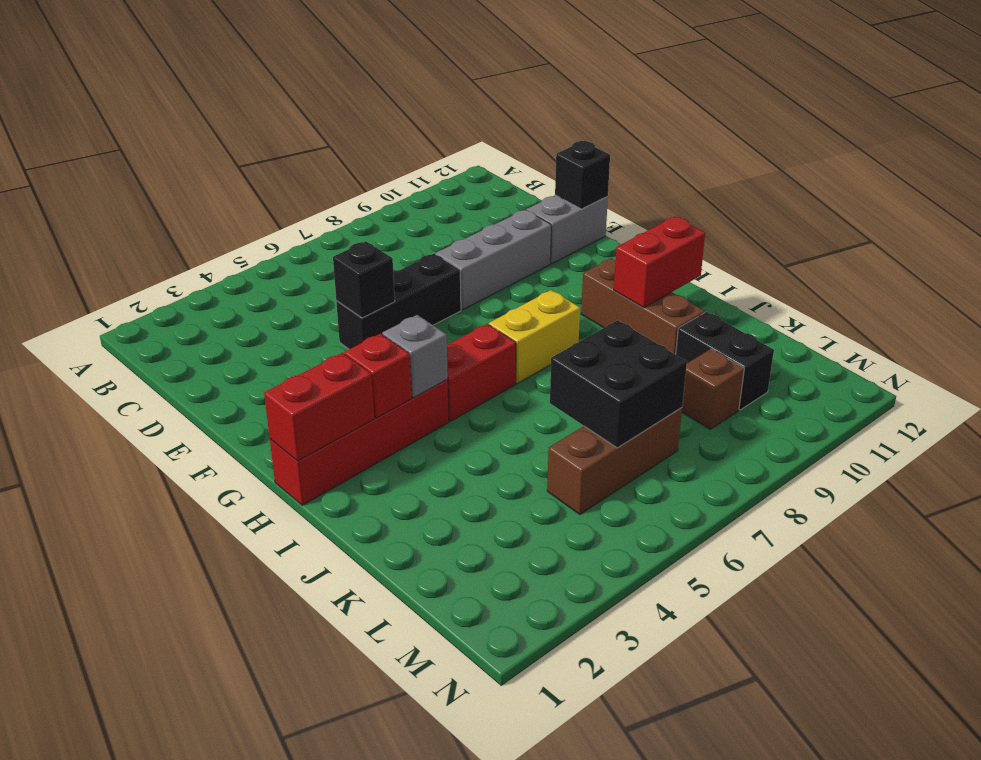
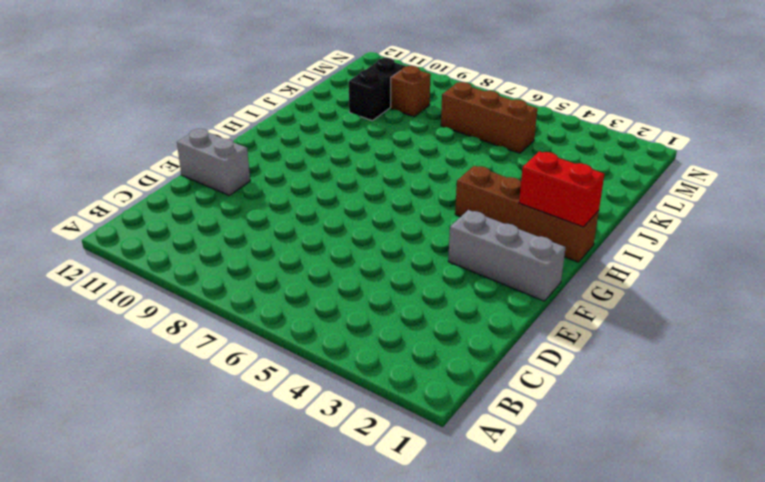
grey brick F1:F3 level 1 -> grey brick E8:E10 level 1
brown brick H1:H4 level 1 -> red brick H1:H4 level 1
none -> black brick E5:E7 level 1
none -> red brick H5:H6 level 1
none -> yellow brick H7:H8 level 1

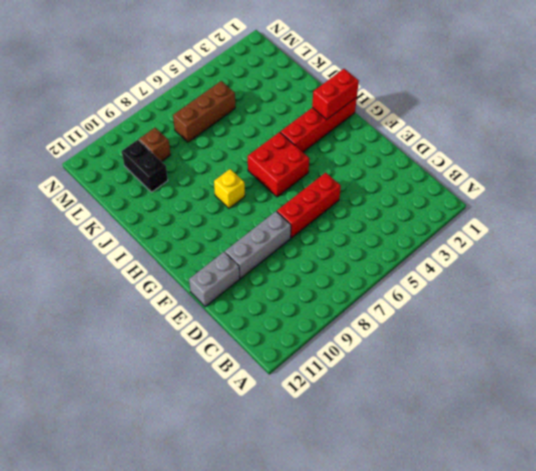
red brick E5:E7 level 1 -> black brick E5:E7 level 1
red brick G5:H6 level 1 -> red brick H5:H6 level 1
yellow brick H8 level 1 -> yellow brick H7:H8 level 1
none -> brown brick H10:J10 level 1
none -> black brick E5 level 2
none -> black brick E12 level 2

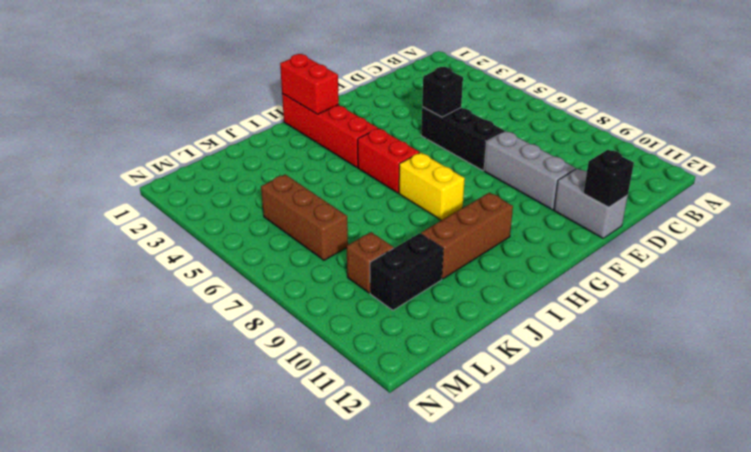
none -> red brick H3 level 2
none -> grey brick H4 level 2
none -> red brick I10:I11 level 2

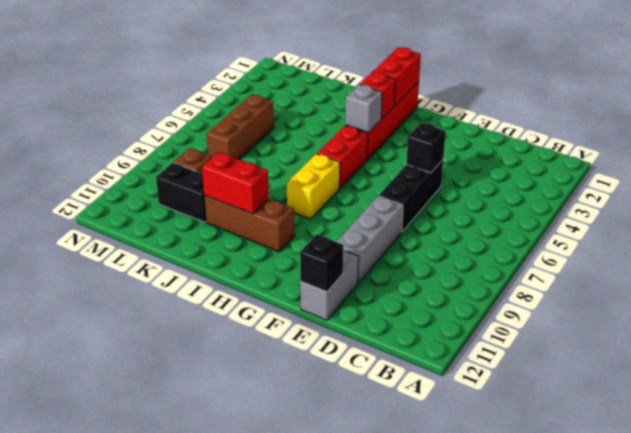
red brick I10:J10 level 2 -> red brick I10:I11 level 2
none -> black brick K6:L7 level 2

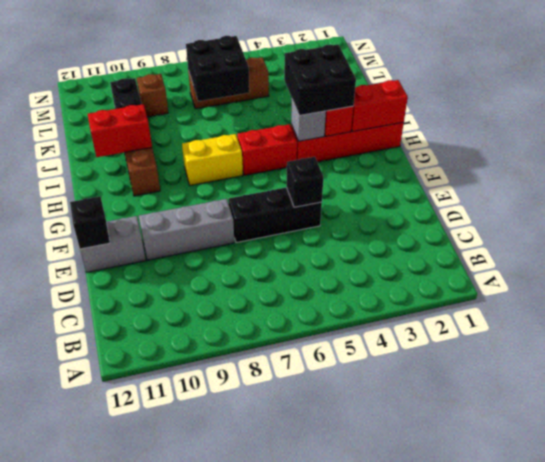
black brick H3:I4 level 3 -> none

